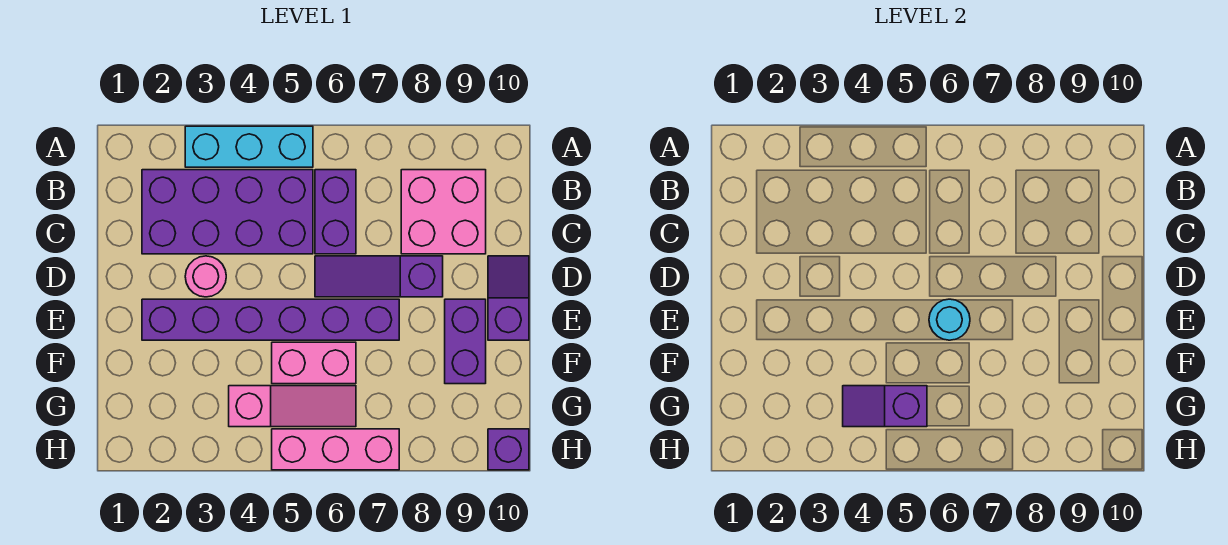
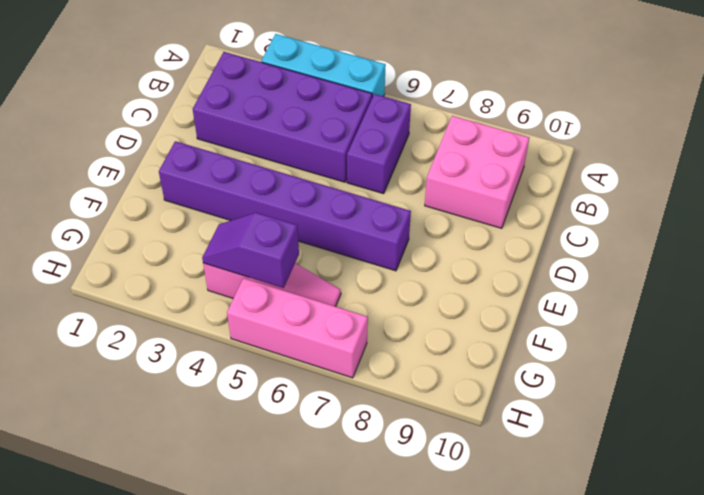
none -> pink round brick D3 level 1
none -> purple slope D6:D8 level 1 top 8
none -> purple slope D10:E10 level 1 top E

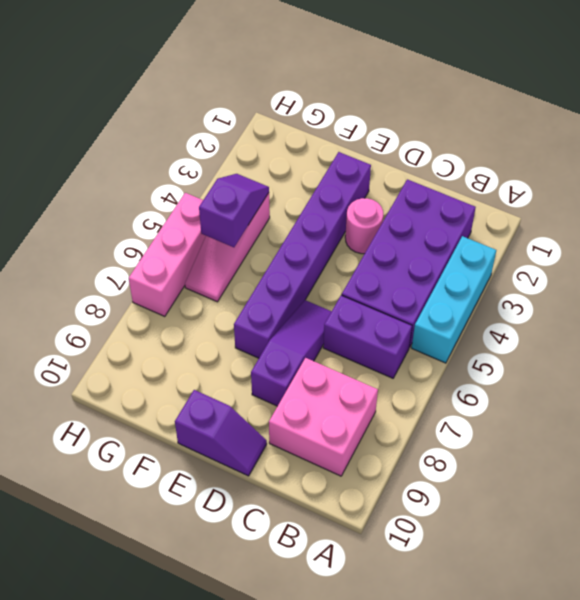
none -> purple brick E9:F9 level 1
none -> pink brick F5:F6 level 1
none -> purple brick H10 level 1

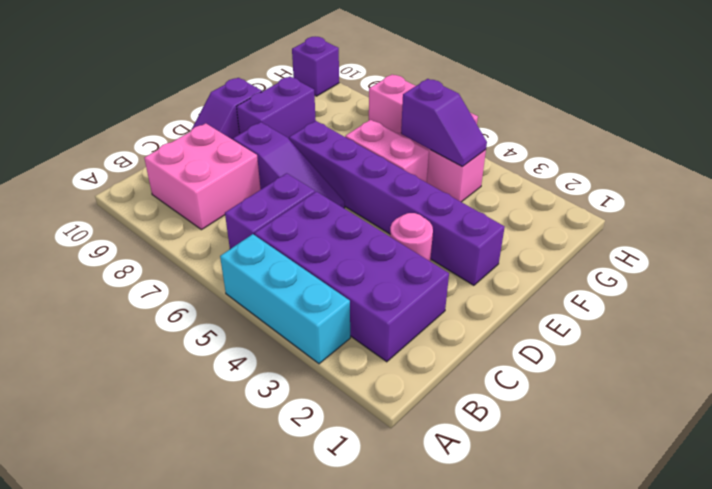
none -> cyan round brick E6 level 2

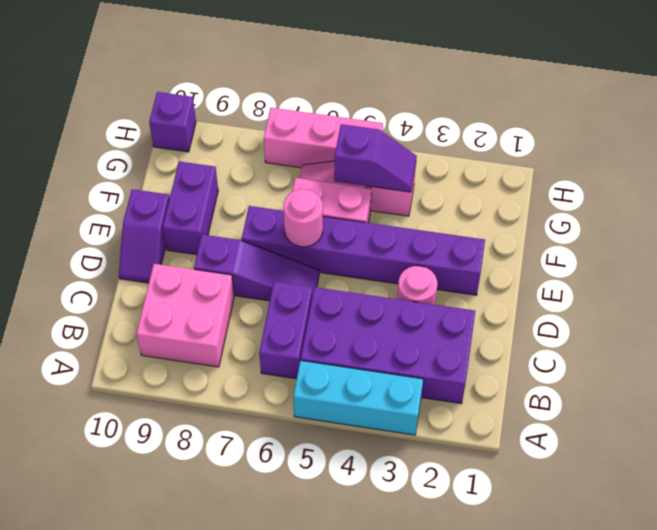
pink round brick E6 level 2 -> cyan round brick E6 level 2

